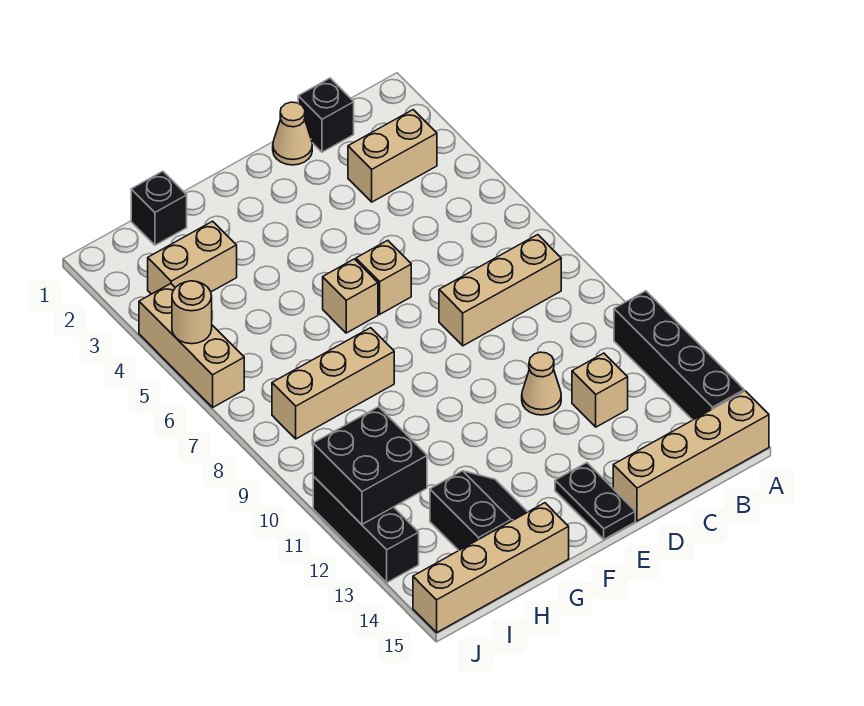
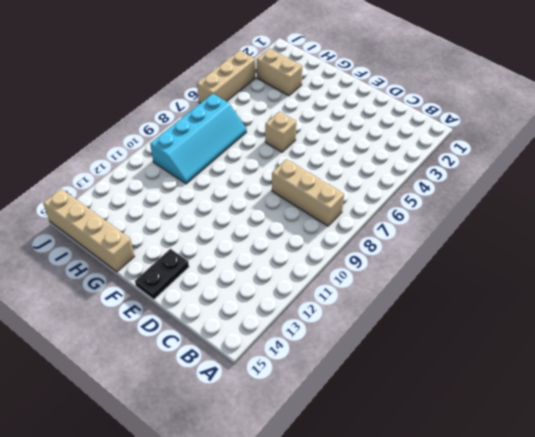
cyan slope H7:I10 level 1 top I -> tan brick G8:I8 level 1
none -> black brick A11:A14 level 1
none -> tan brick A15:D15 level 1
none -> tan brick B3:C3 level 1

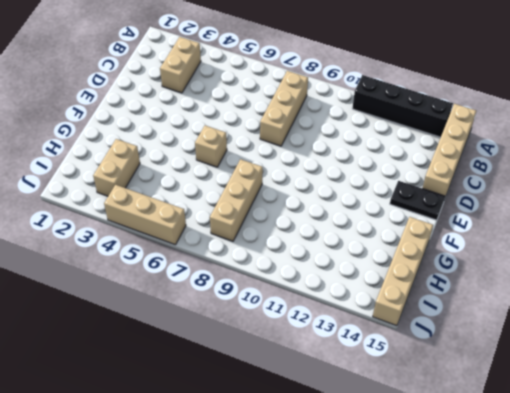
none -> black brick C1 level 1
none -> tan brick C12 level 1
none -> tan cone D1 level 1

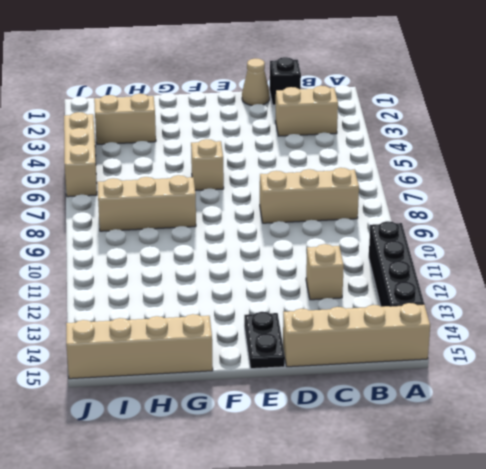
none -> tan cone D11 level 1
none -> tan brick E6 level 1
none -> black slope G13:H14 level 1 top H

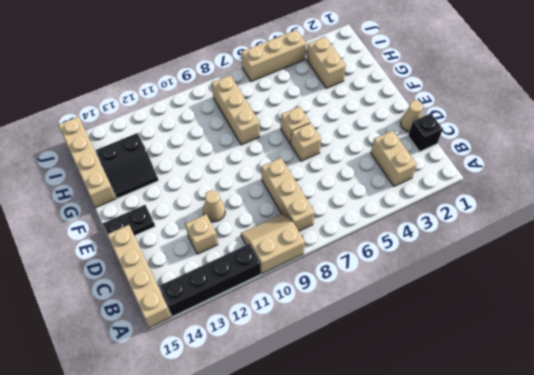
tan slope A9:B10 level 1 top A -> none
none -> black brick H1 level 1
none -> black brick J11:J13 level 1
none -> black brick I11:J12 level 2

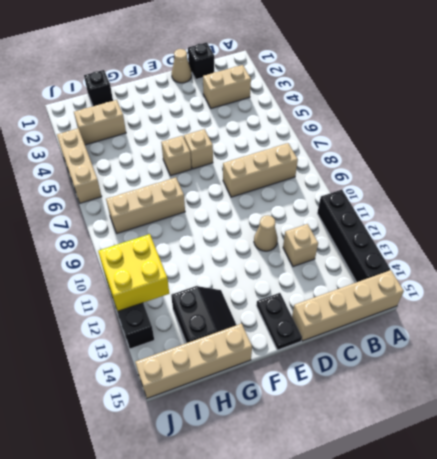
yellow brick I11:J12 level 2 -> black brick I11:J12 level 2
none -> tan round brick J5 level 2

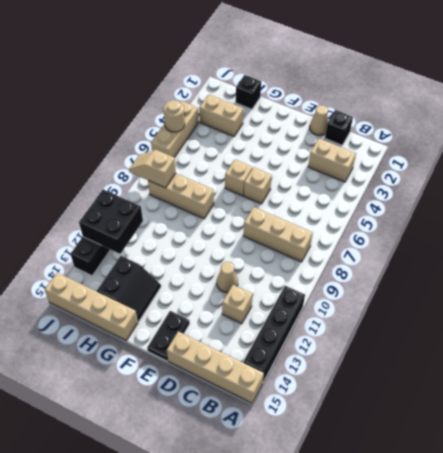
tan slope I8:J8 level 2 top I -> none

